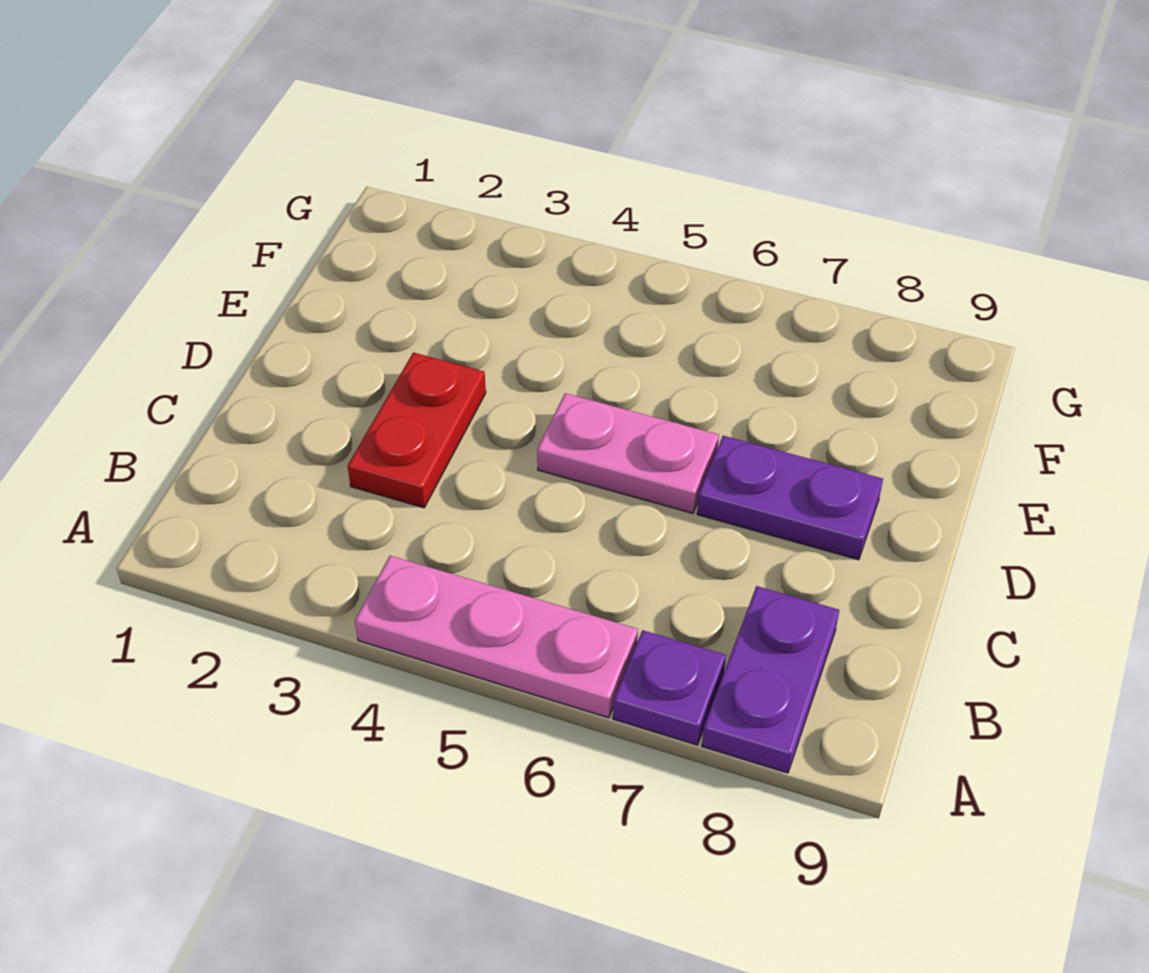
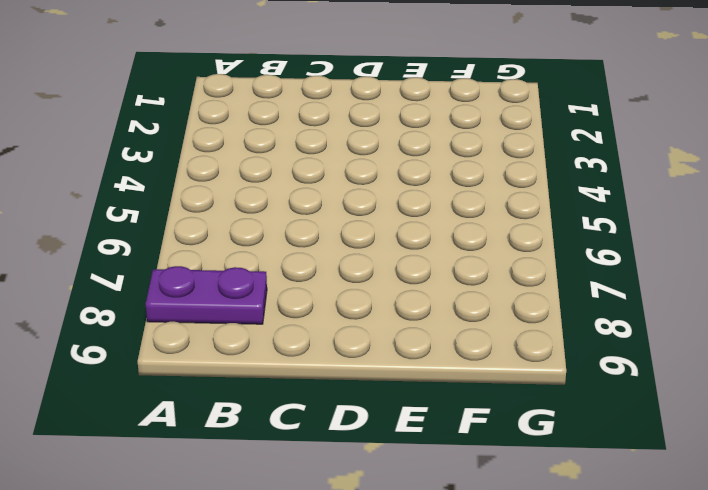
none -> pink plate A4:A6 level 1
none -> purple plate A7 level 1

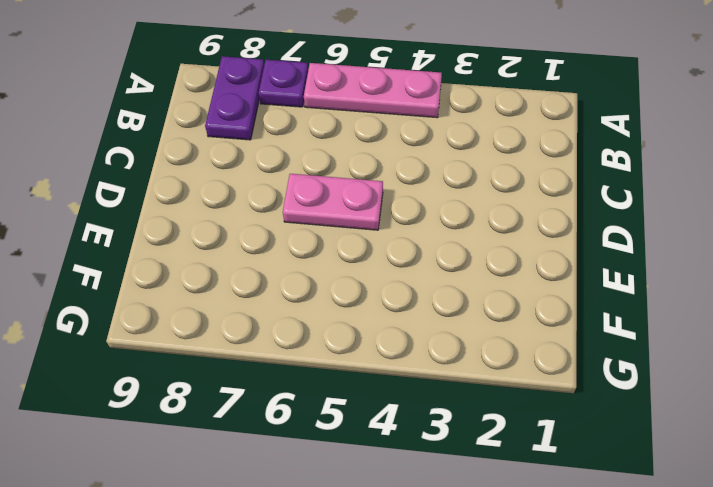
none -> red plate C3:D3 level 1
none -> purple plate D7:D8 level 1

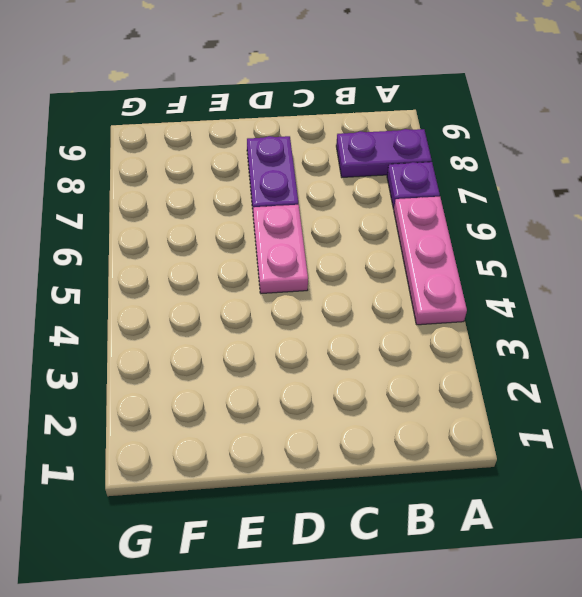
none -> red plate C3:D3 level 1

